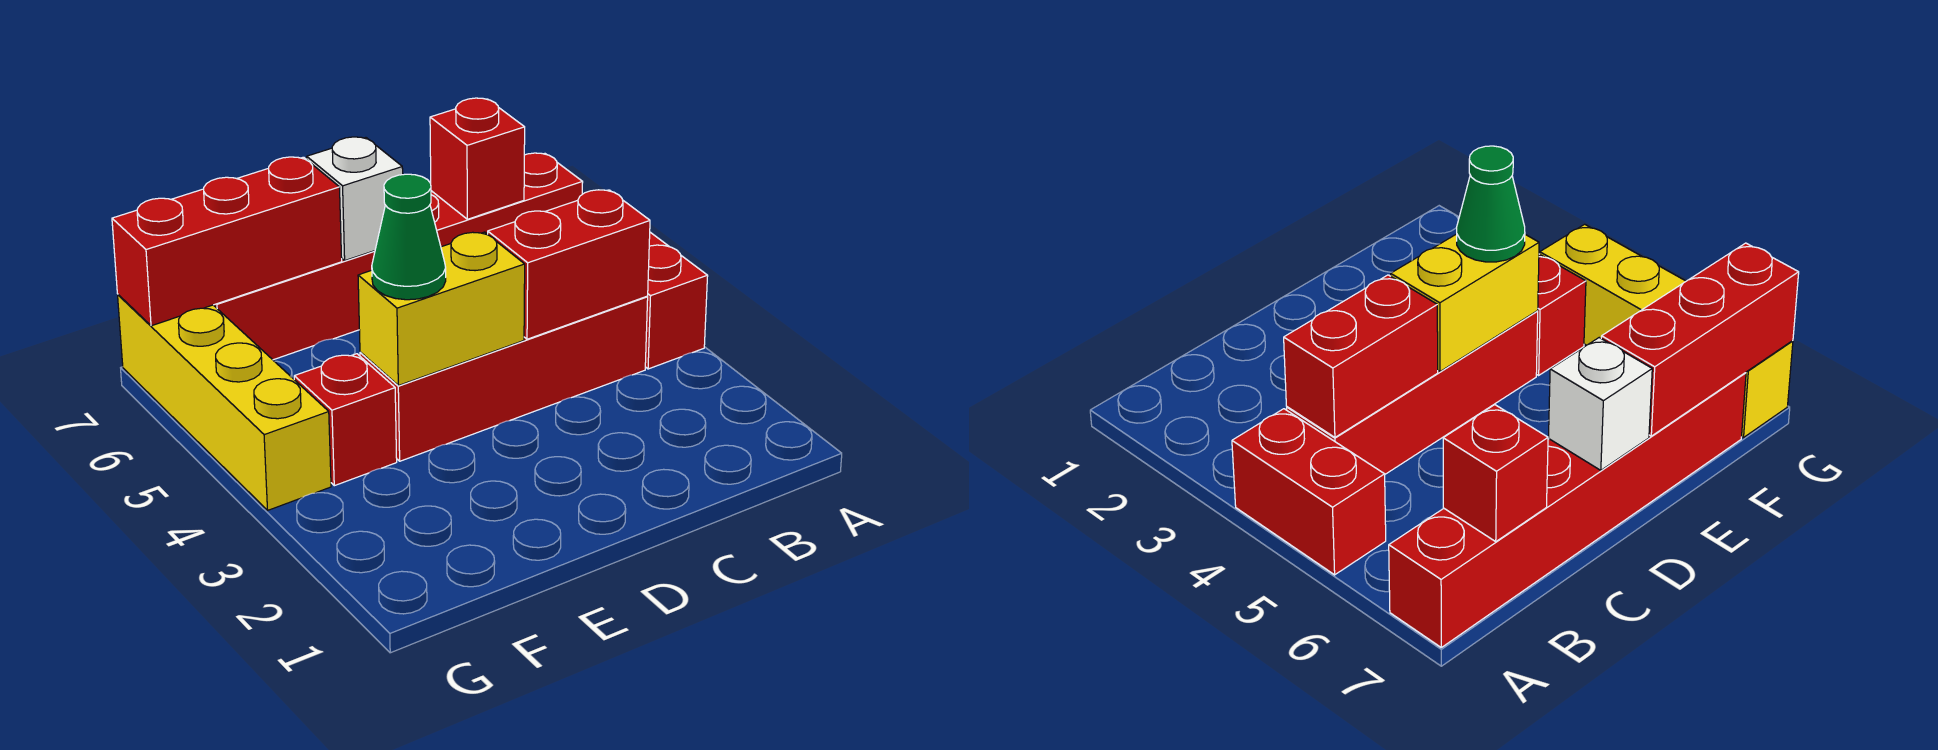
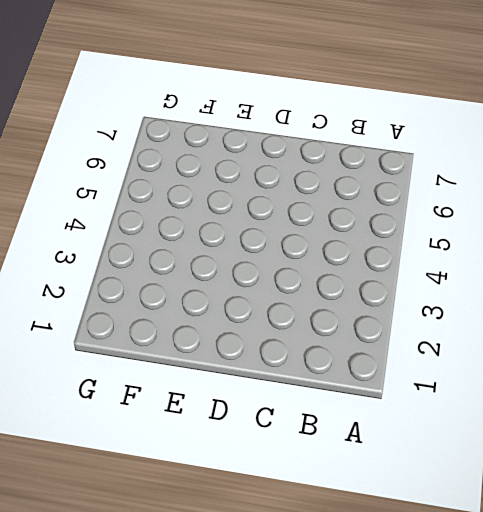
none -> red brick A4:A5 level 1
none -> red brick A7:F7 level 1

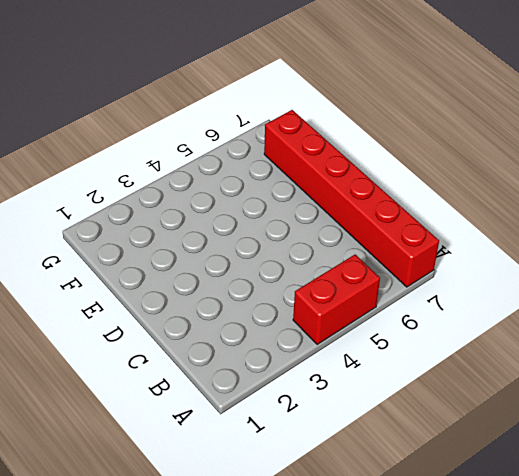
none -> red brick B4:E4 level 1
none -> red brick F4 level 1

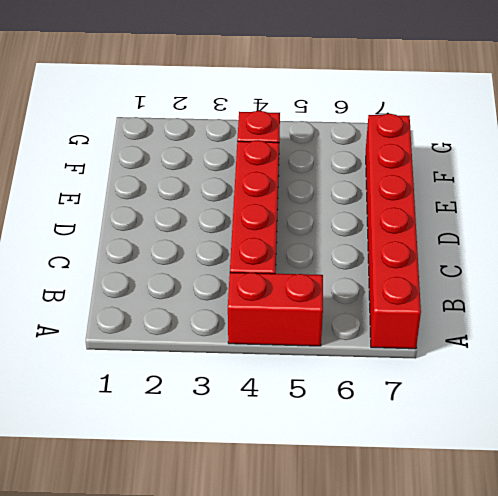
none -> yellow brick G4:G7 level 1
none -> red brick B4:C4 level 2

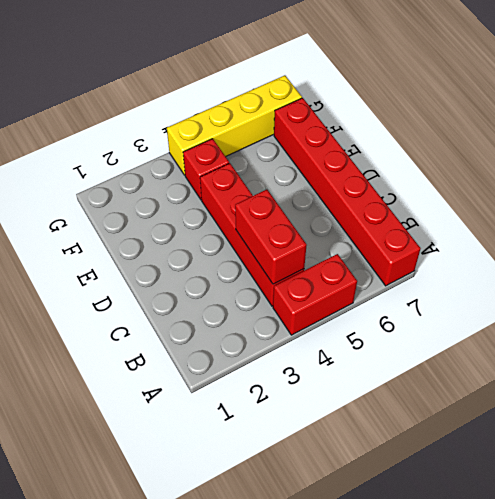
none -> red brick B7 level 2
none -> yellow brick D4:E4 level 2

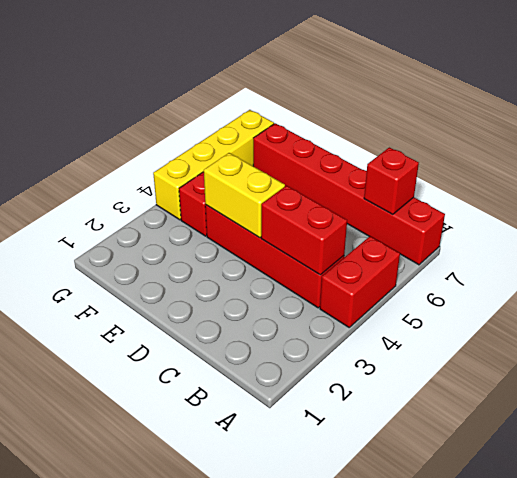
none -> white brick D7 level 2
none -> red brick E7:G7 level 2

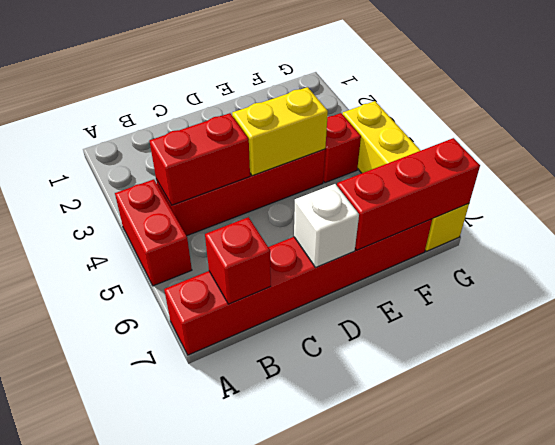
none -> green cone E4 level 3

